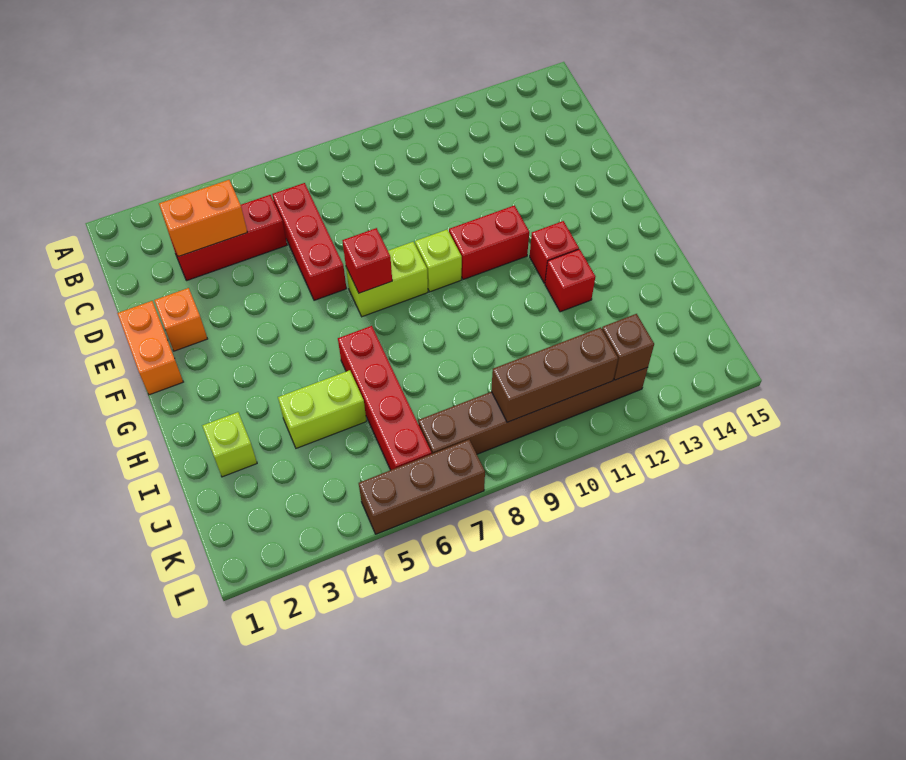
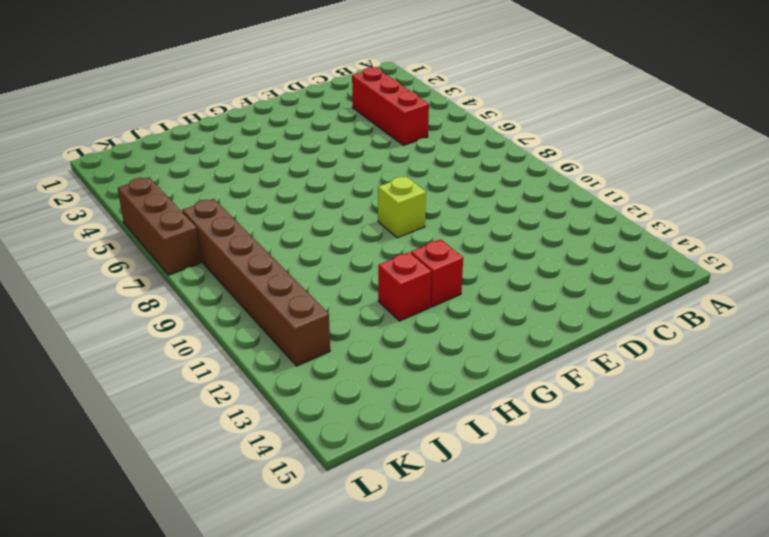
none -> red brick C6:E6 level 1
none -> orange brick E1:F1 level 1
none -> orange brick E2 level 1

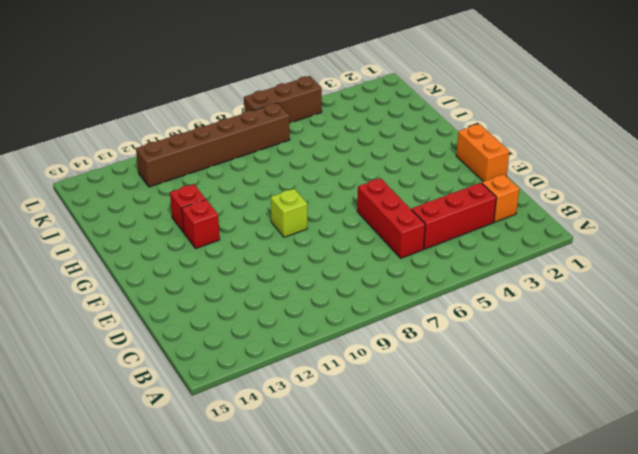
orange brick C2 level 1 -> orange brick E2 level 1
none -> lime brick F7:F8 level 1
none -> red brick F10:F11 level 1
none -> red brick H6:K6 level 1

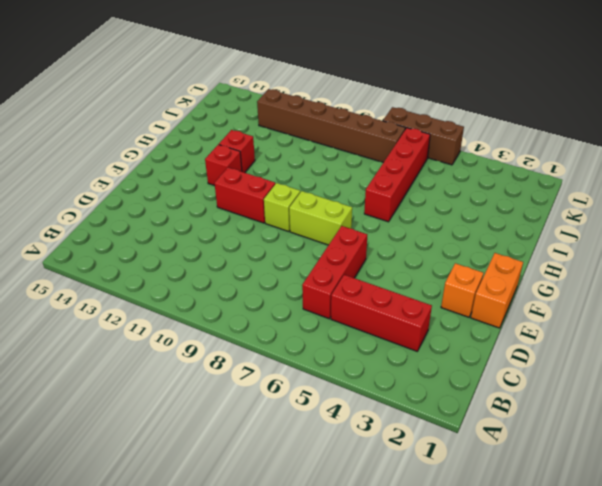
none -> lime brick I2 level 1
none -> lime brick I4:I5 level 1
none -> orange brick C3:C4 level 2

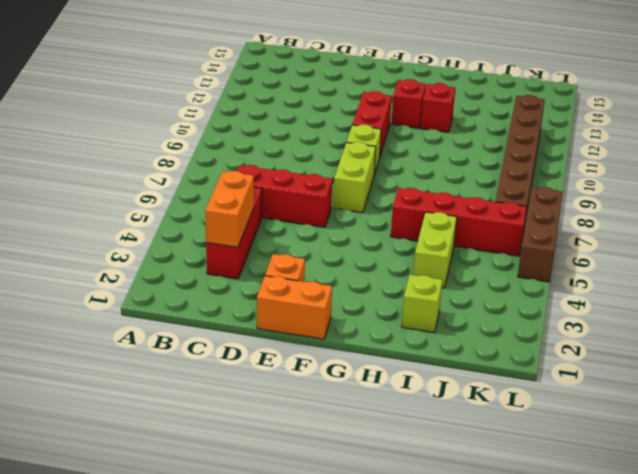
none -> red brick F7 level 2
none -> brown brick K9:K11 level 2
none -> brown brick K12 level 2

